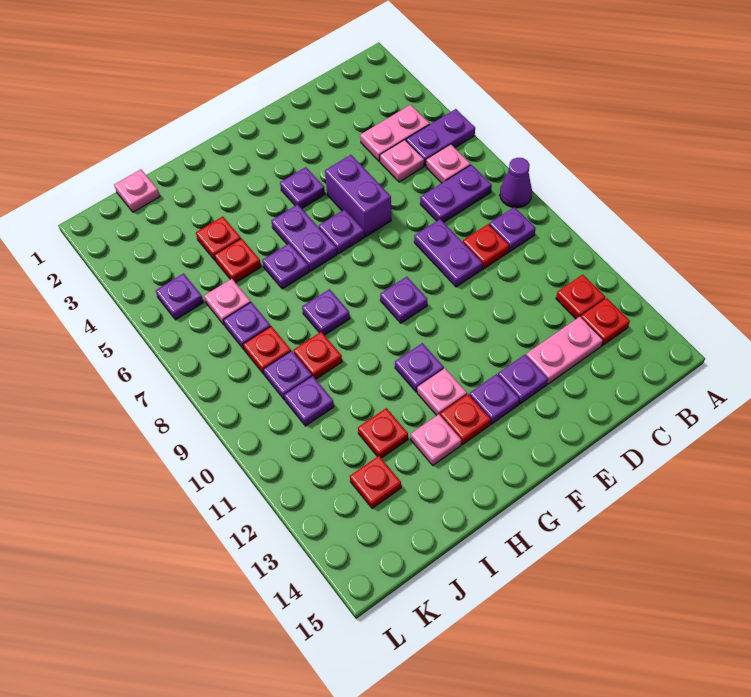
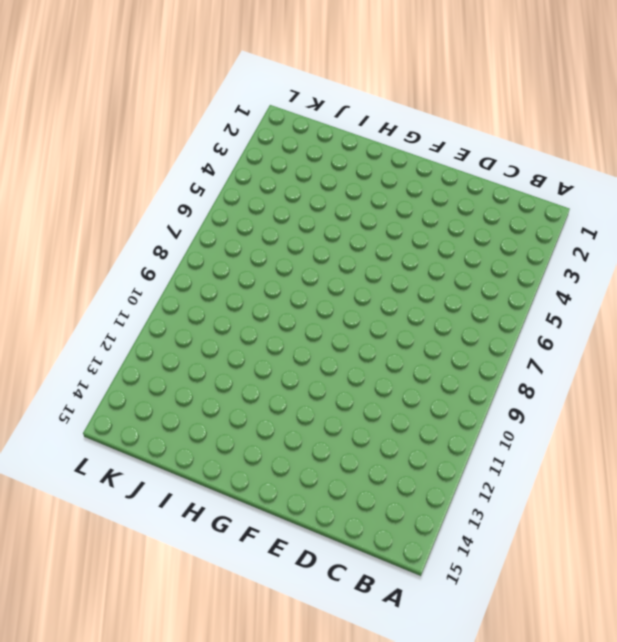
none -> purple plate A5:B5 level 1
none -> purple cone A8 level 1
none -> pink plate B4:C4 level 1
none -> pink plate B6 level 1

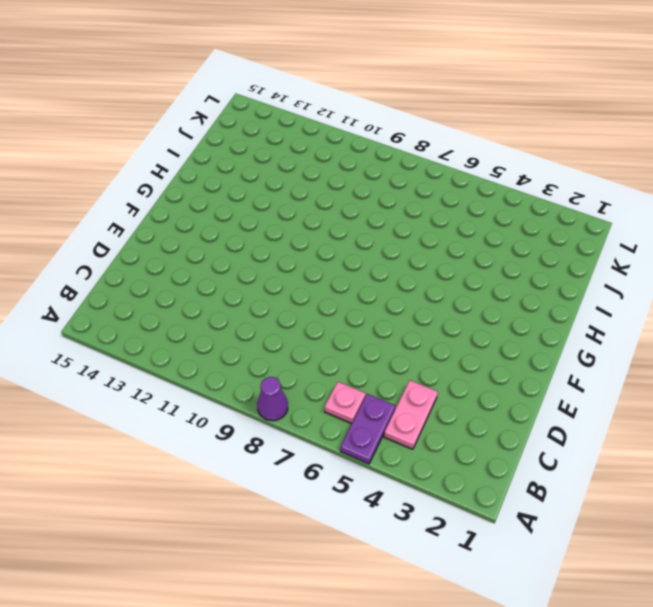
none -> purple plate B7:C7 level 1
none -> purple plate B9 level 1
none -> red plate B12 level 1
none -> red plate B13 level 1

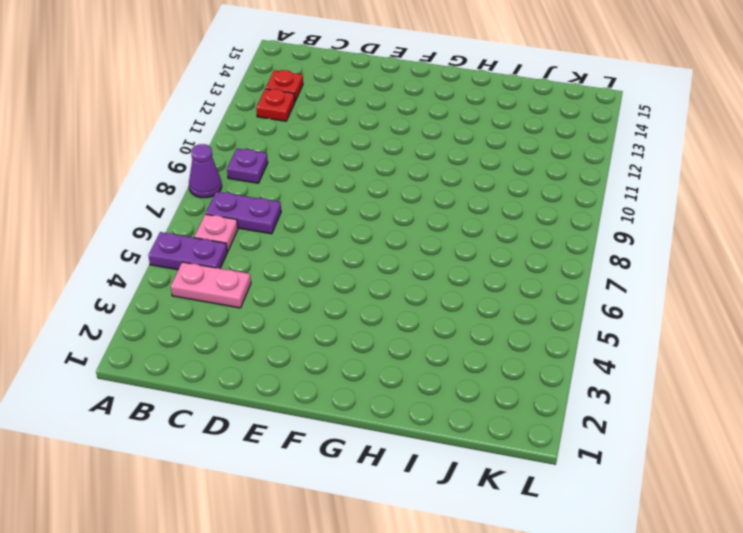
none -> pink plate C5 level 1
none -> red plate C9 level 1
none -> pink plate C13:D13 level 1
none -> purple plate D8:D9 level 1

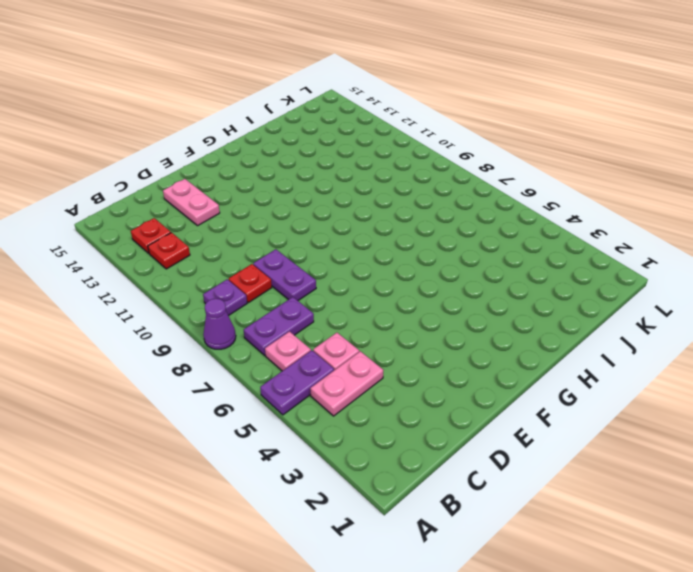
pink plate D13:D14 level 1 -> pink plate C13:D13 level 1
none -> purple brick E5:E6 level 1
none -> purple plate E13 level 1
none -> purple plate F4 level 1
none -> purple plate F6 level 1

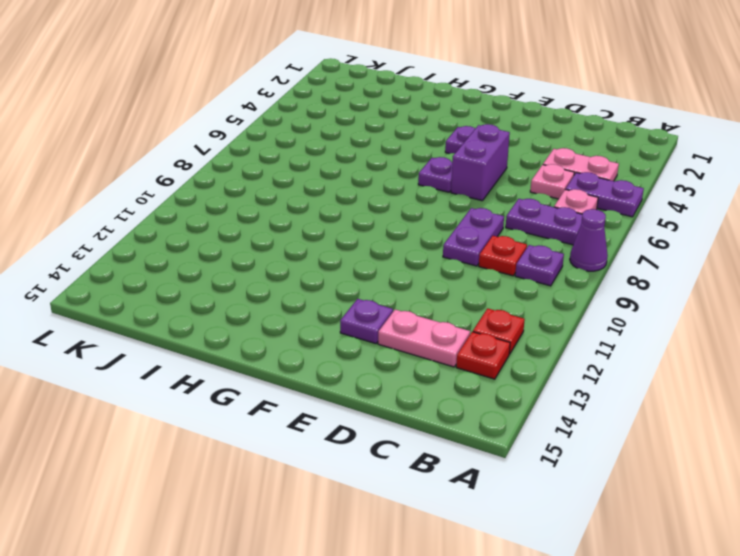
none -> purple plate F9 level 1
none -> purple plate F13 level 1
none -> purple plate G5:G6 level 1
none -> purple plate G11 level 1

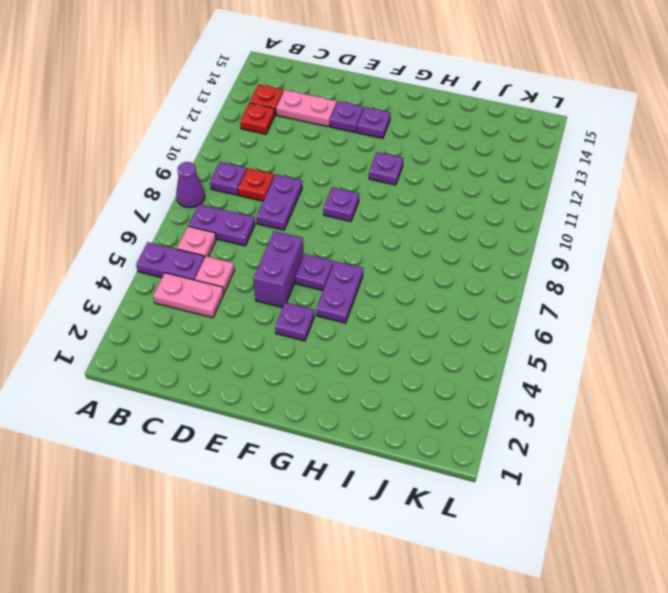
none -> pink plate G12 level 1
none -> red plate G13 level 1
none -> purple plate H6 level 1
none -> purple plate H8 level 1

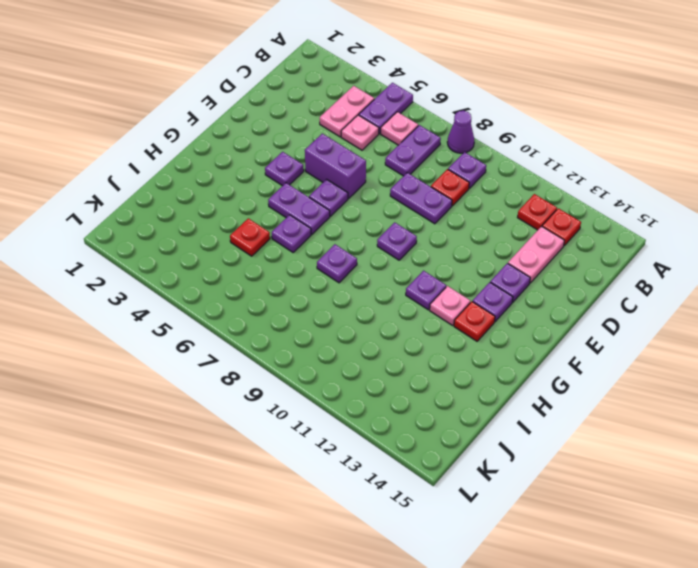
none -> pink plate H13 level 1
none -> red plate I4 level 1
none -> red plate I9 level 1
none -> red plate I12 level 1

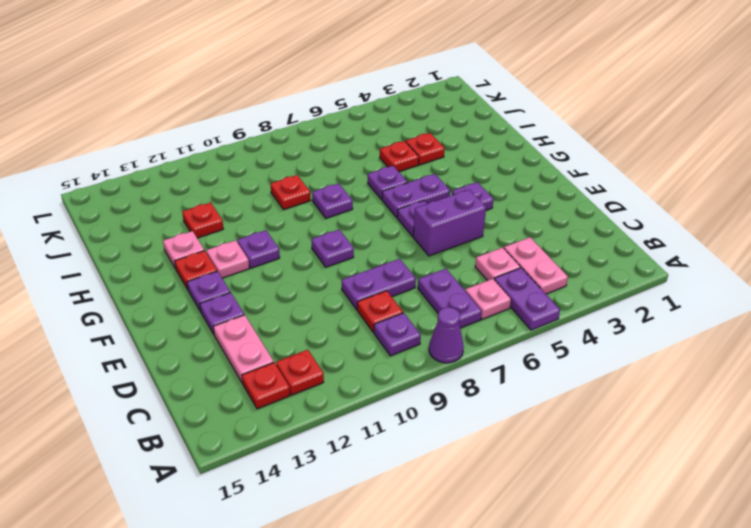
none -> pink plate J1 level 1
none -> pink plate J6 level 1
none -> purple plate J7 level 1
none -> red plate J8 level 1

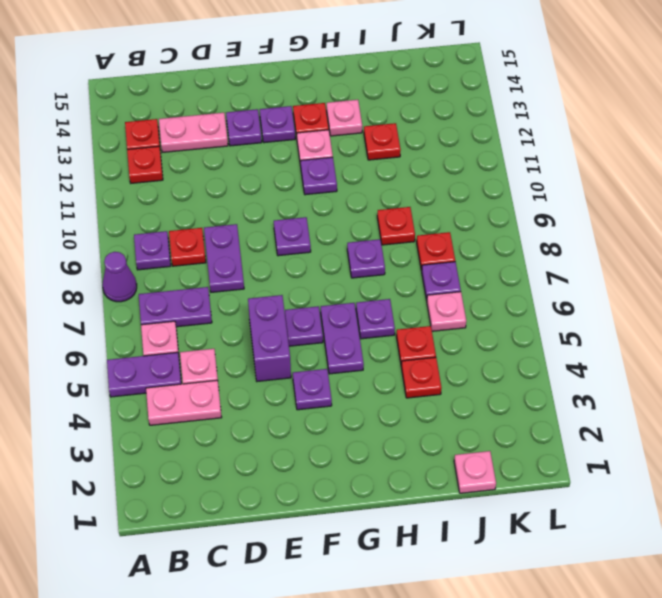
none -> purple plate J9 level 1
none -> purple plate J10 level 1
none -> red plate J13 level 1
none -> purple plate K5 level 1

